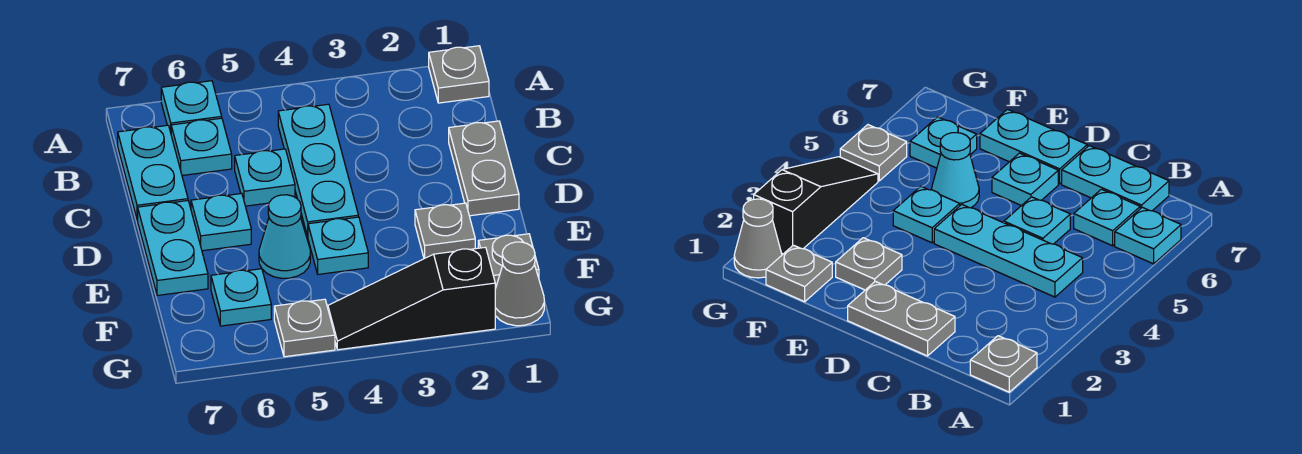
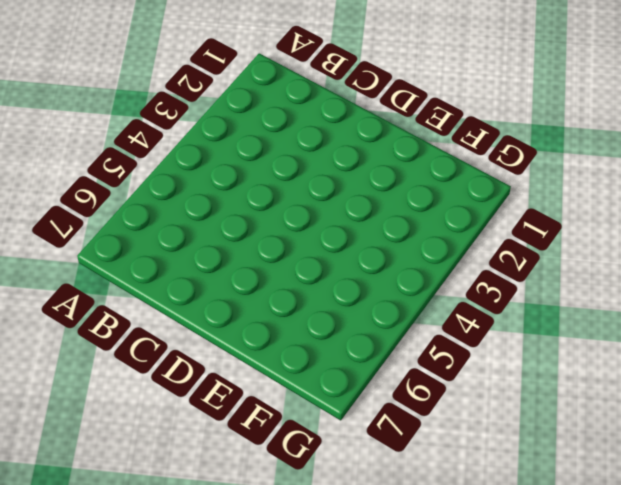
none -> grey plate A1 level 1
none -> cyan plate A6 level 1
none -> cyan plate B4:D4 level 1

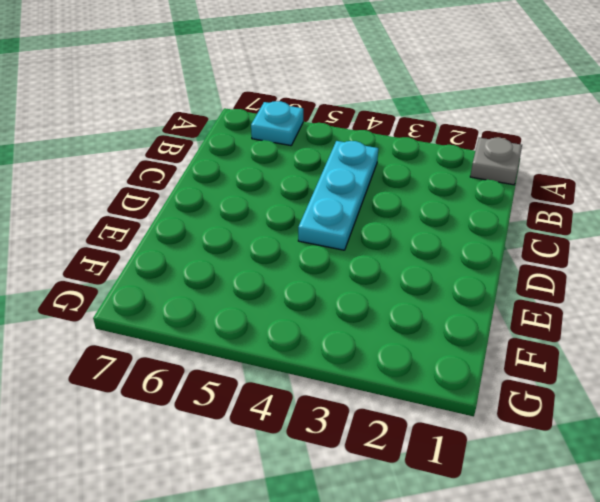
none -> cyan plate B6 level 1
none -> cyan plate B7:C7 level 1
none -> grey plate C1:D1 level 1

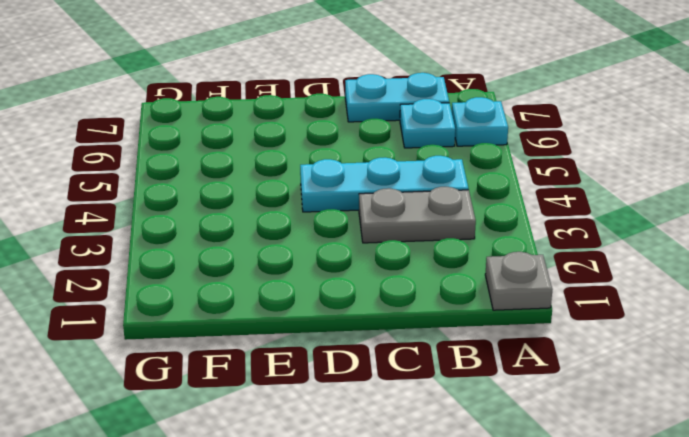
grey plate B3:C3 level 1 -> grey plate C1:D1 level 1
none -> cyan plate C5 level 1
none -> cyan plate D6 level 1
none -> cyan plate D7:E7 level 1

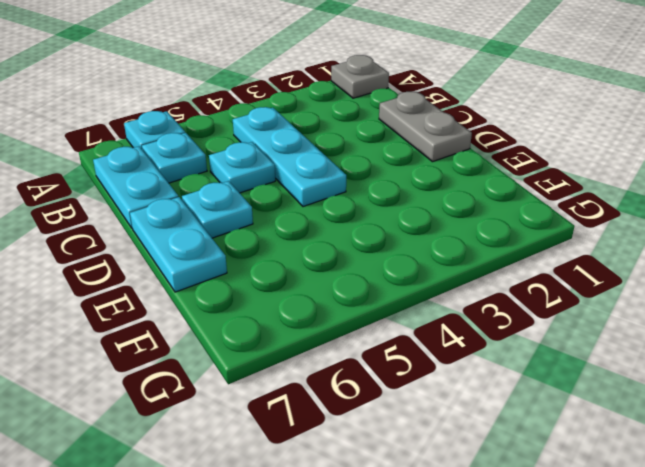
none -> grey plate E2 level 1
none -> cyan plate E4 level 1
none -> cyan cone E5 level 1

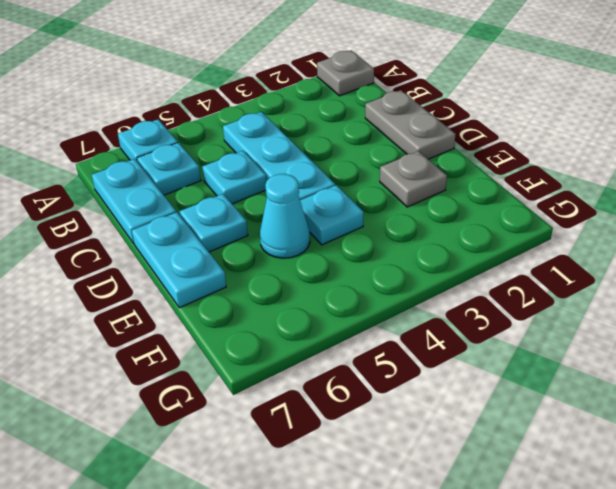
none -> grey plate F1 level 1
none -> cyan plate F6 level 1
none -> grey cone G1 level 1

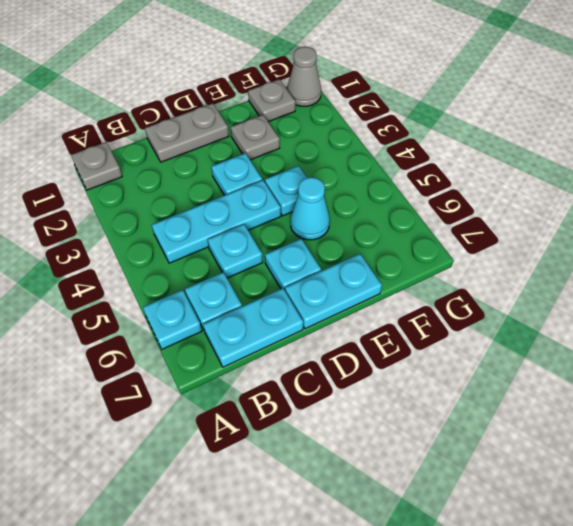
cyan plate D3 level 1 -> cyan plate F6 level 1
none -> black slope G2:G4 level 1 top 2
none -> grey plate G5 level 1

